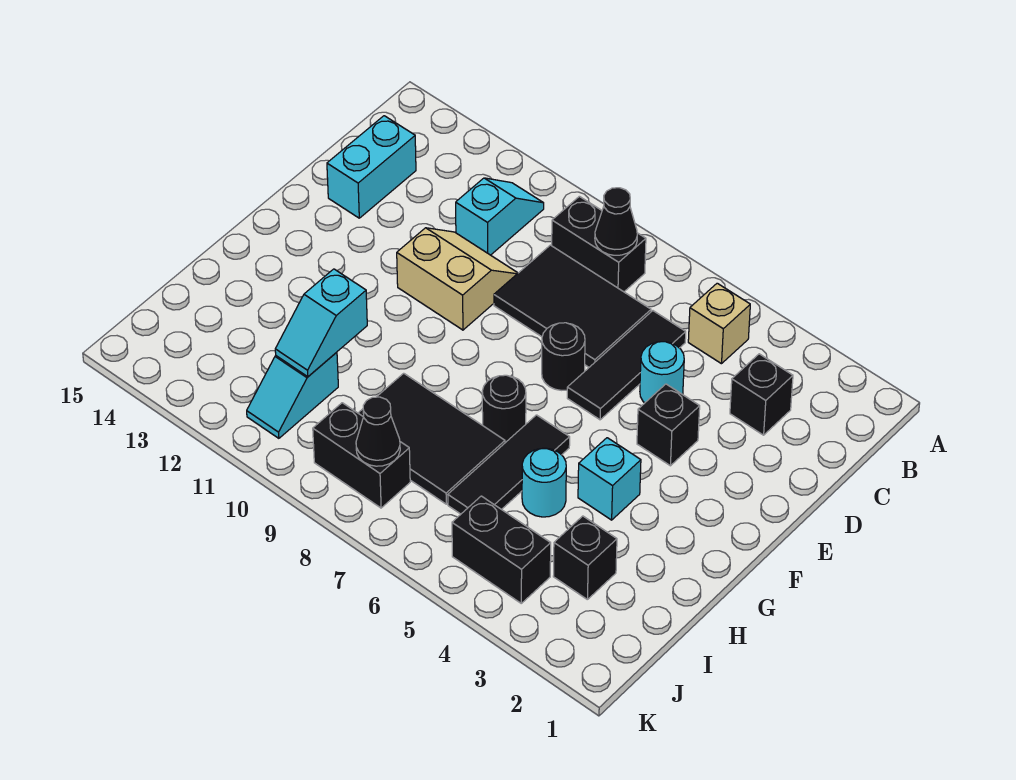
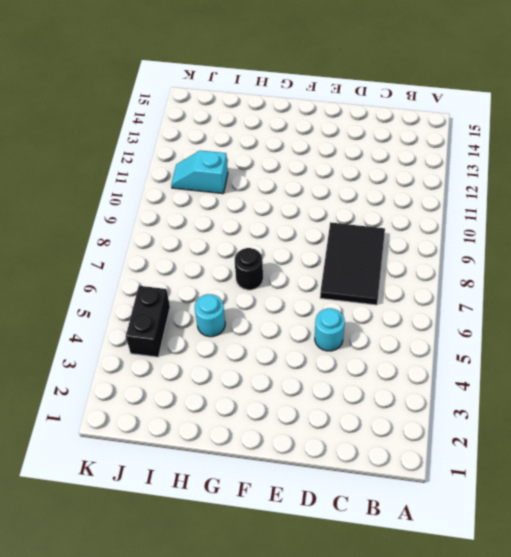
none -> tan brick B5 level 1
none -> black brick B8:B9 level 1
none -> cyan slope B11:C11 level 1 top C

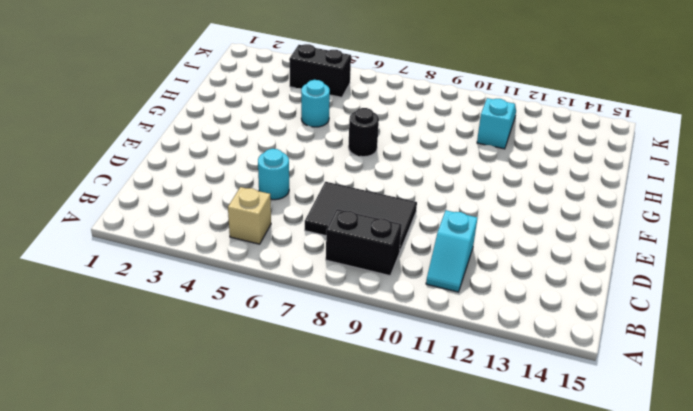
none -> black brick C3 level 1
none -> black tile C6:E6 level 1
none -> cyan brick C14:D14 level 1

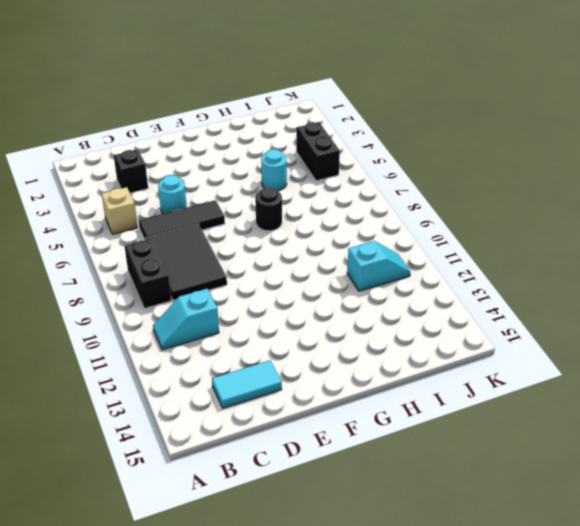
cyan tile C14:D14 level 1 -> cyan brick C14:D14 level 1
none -> tan slope D10:E11 level 1 top E
none -> black brick E4 level 1
none -> black round brick E7 level 1

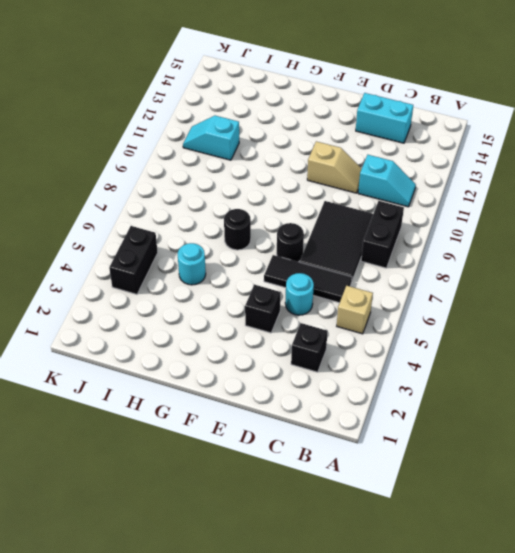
tan slope D11:E11 level 1 top E -> tan slope D10:E11 level 1 top E
none -> cyan brick G4 level 1
none -> black tile G6:I6 level 1
none -> black tile H7:I9 level 1

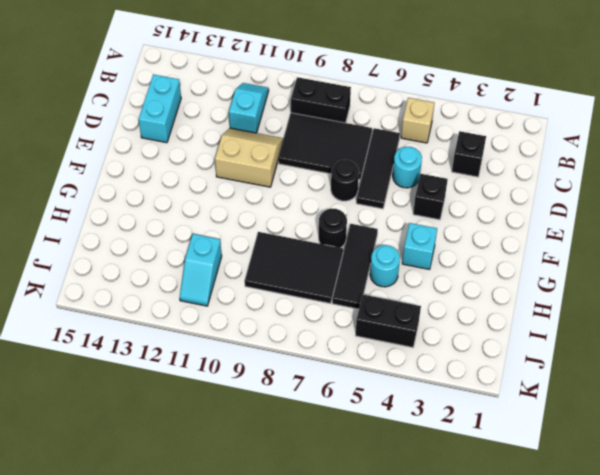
none -> black brick I3 level 1
none -> black brick J8:J9 level 1
none -> black cone B8 level 2

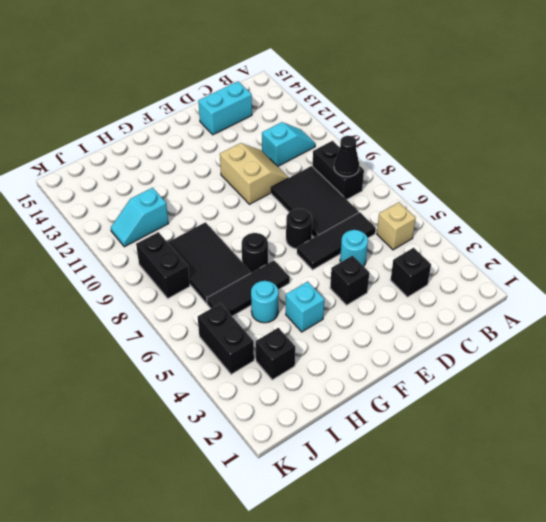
none -> cyan slope H11:I11 level 2 top H
none -> black cone J8 level 2

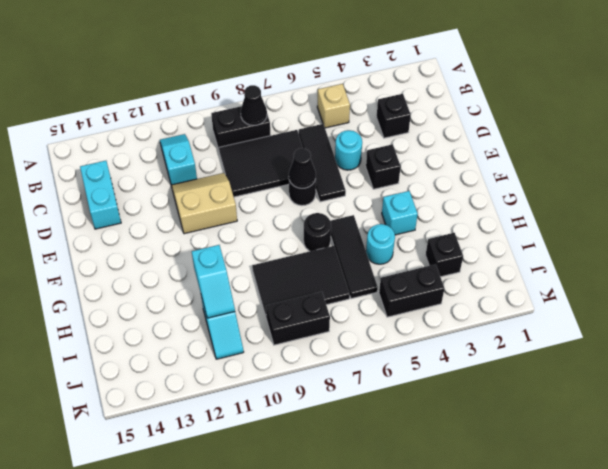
black cone E7 level 2 -> black cone J8 level 2

